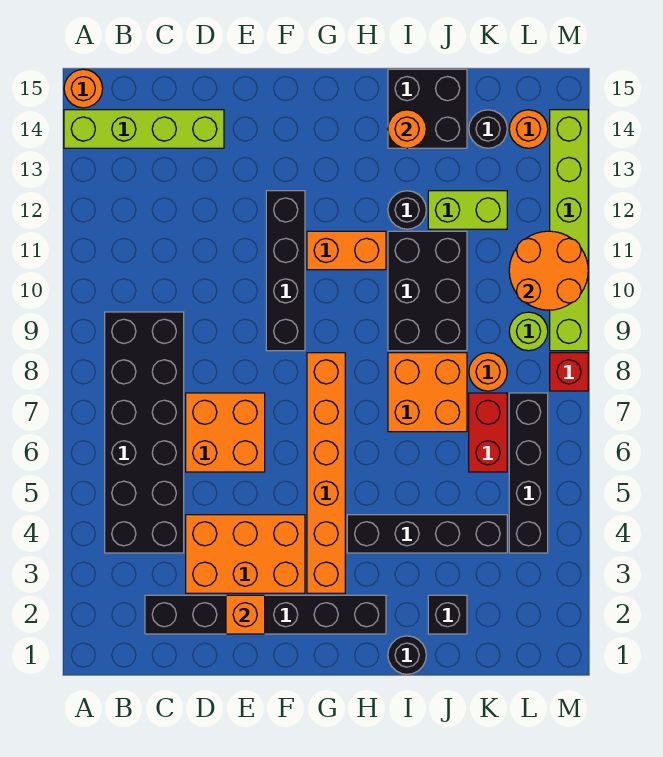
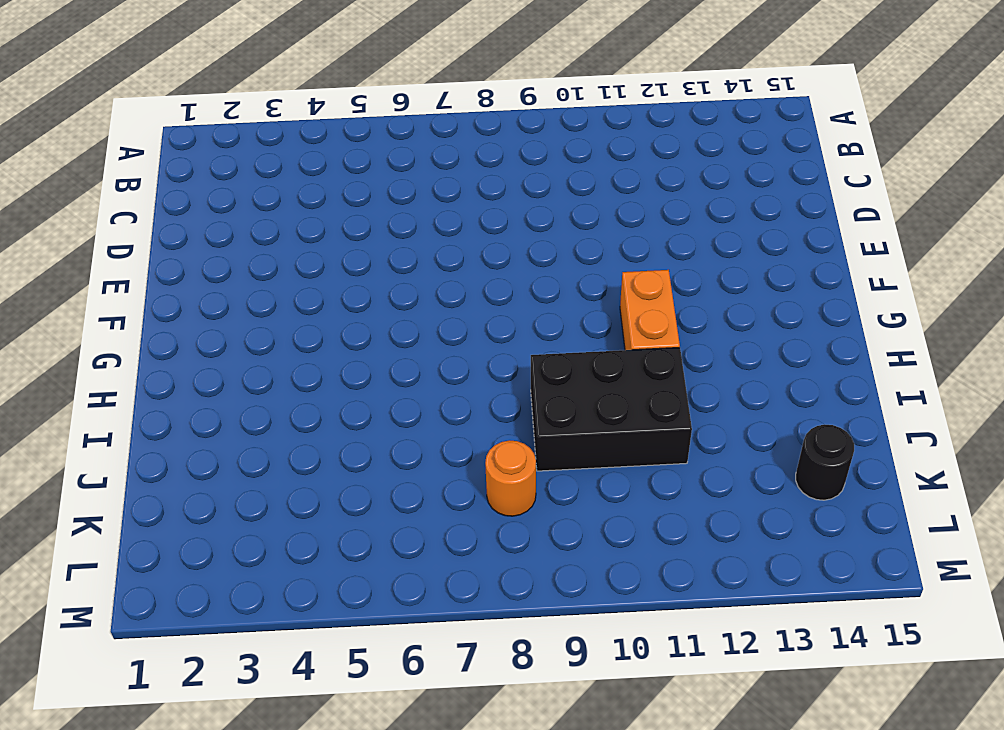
none -> lime brick A14:D14 level 1
none -> orange round brick A15 level 1
none -> black brick B4:C9 level 1

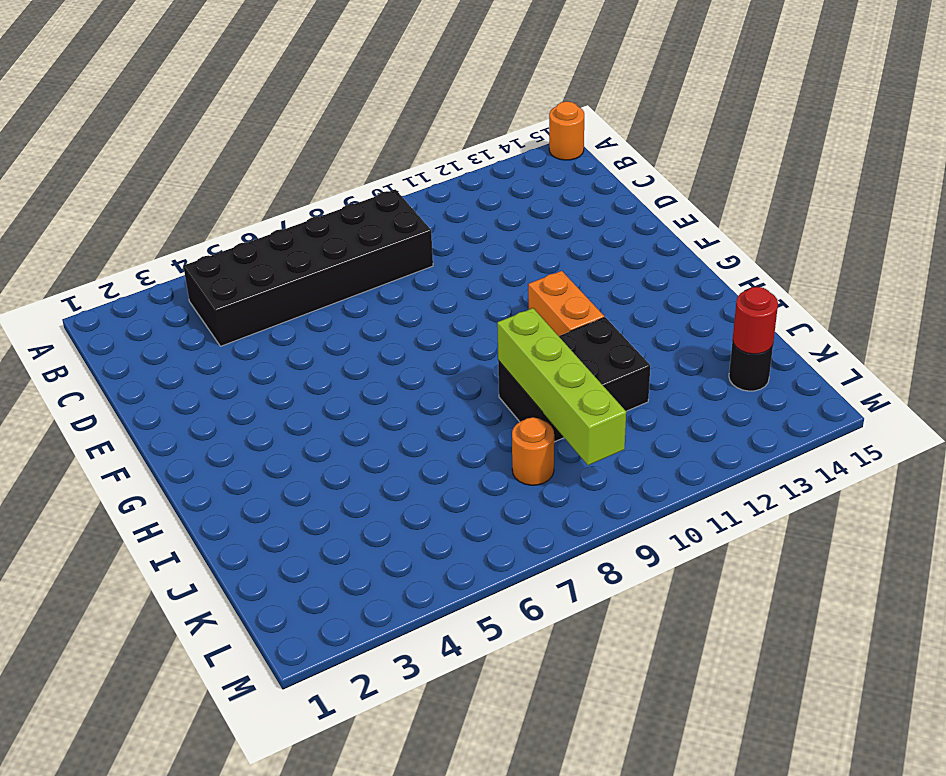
lime brick I9:L9 level 2 -> lime brick A14:D14 level 1
red round brick K14 level 2 -> none
none -> black brick C2:H2 level 1
none -> orange brick D3:F4 level 1
none -> orange brick D6:E7 level 1

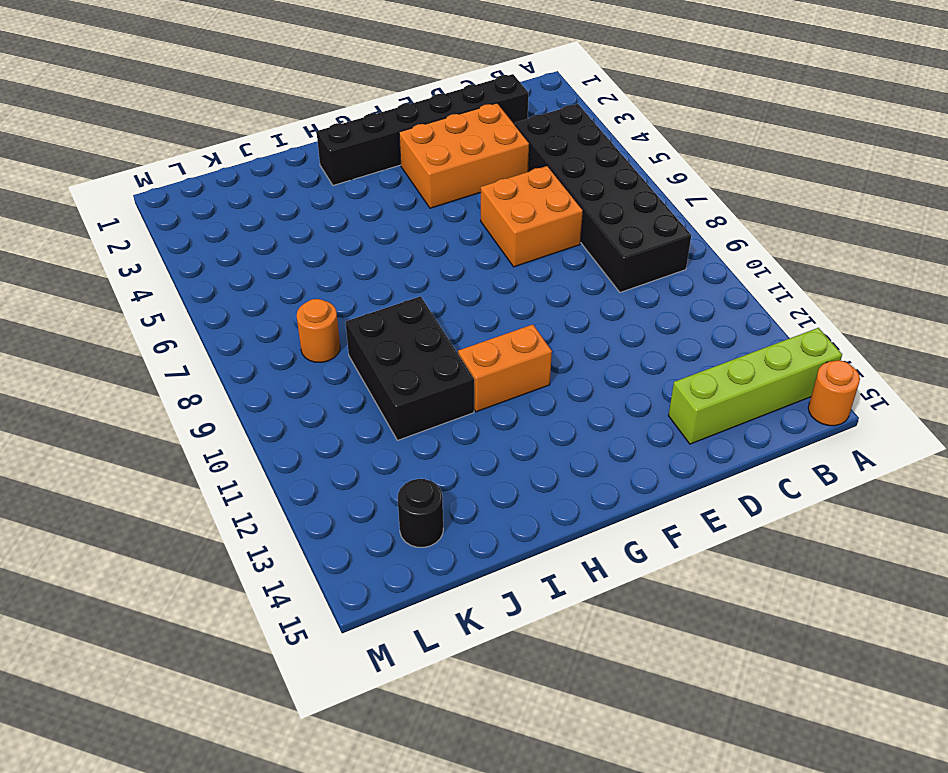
none -> black brick F9:F12 level 1
none -> orange brick G3:G8 level 1
none -> black brick H4:K4 level 1

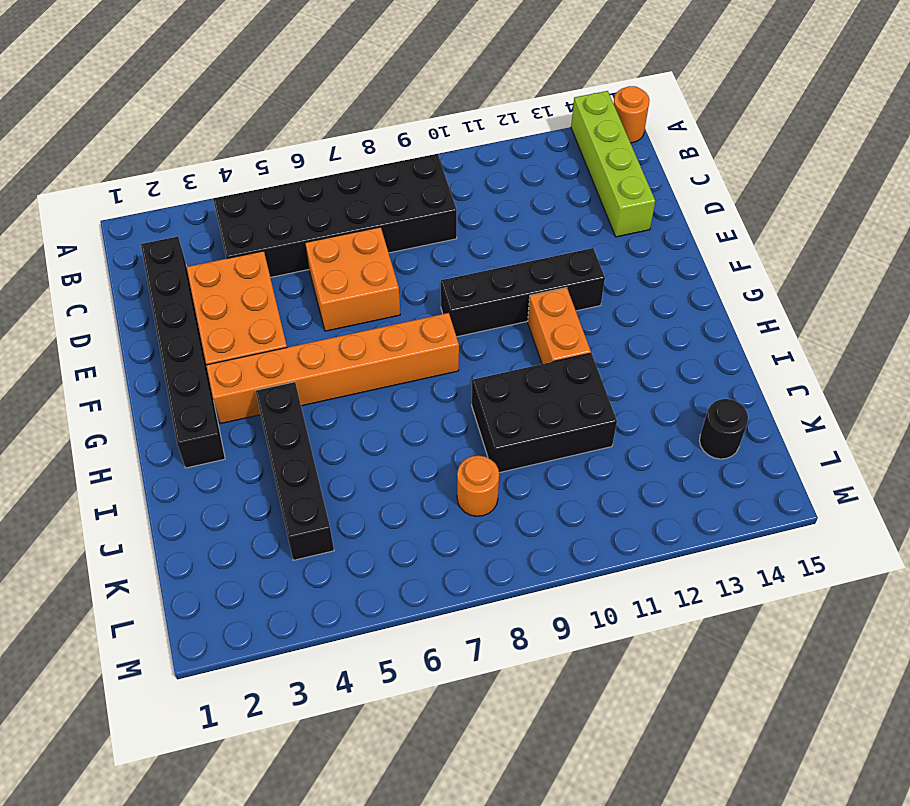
none -> black round brick I1 level 1
none -> orange brick I7:J8 level 1
none -> black round brick I12 level 1

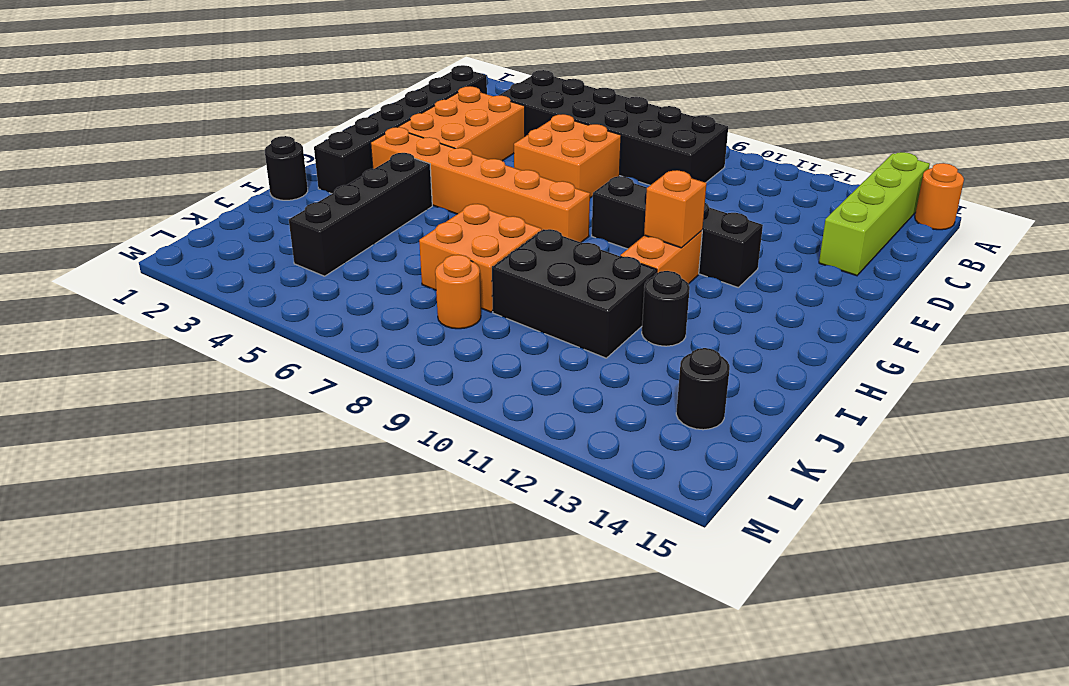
orange brick G11 level 2 -> orange brick E2 level 2
none -> black brick I14:J15 level 1
none -> black brick J2 level 1
none -> lime brick J12:K12 level 1

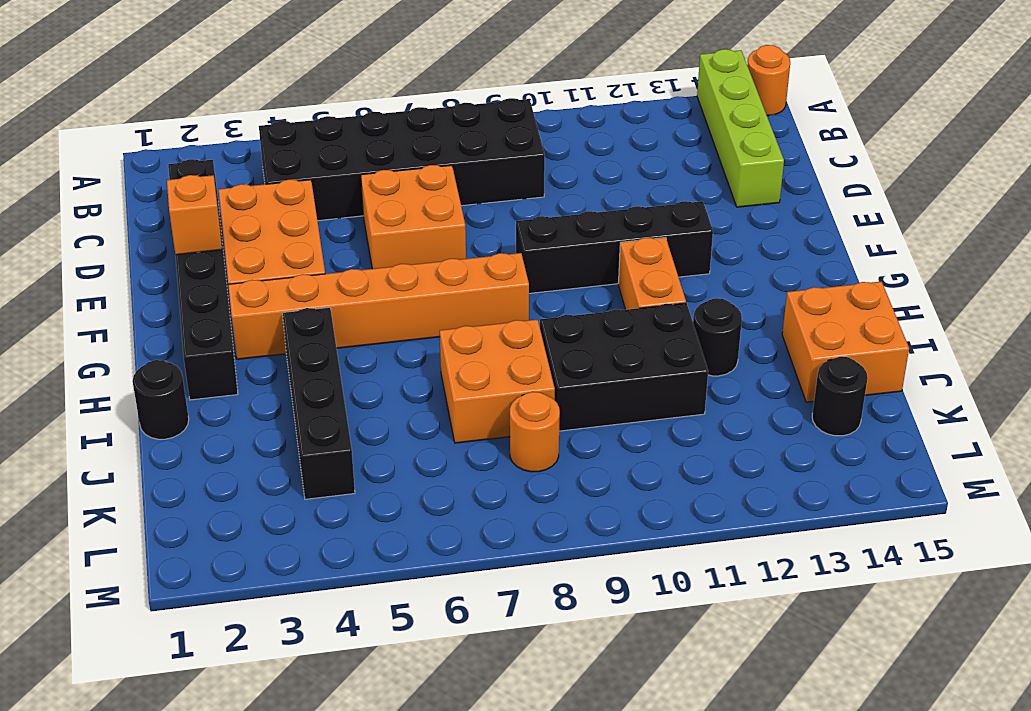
orange brick I14:J15 level 1 -> black brick I14:J15 level 1
none -> black brick J2 level 1
none -> lime brick J12:K12 level 1
none -> red brick K6:K7 level 1

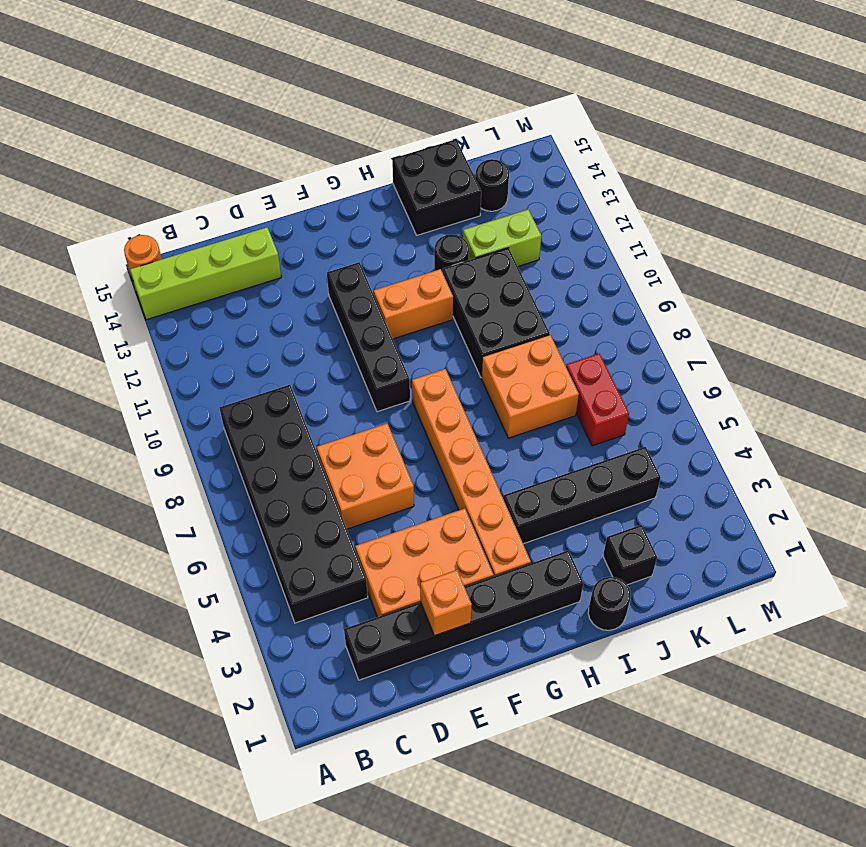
none -> orange round brick K8 level 1
none -> black brick L4:L7 level 1
none -> lime round brick L9 level 1

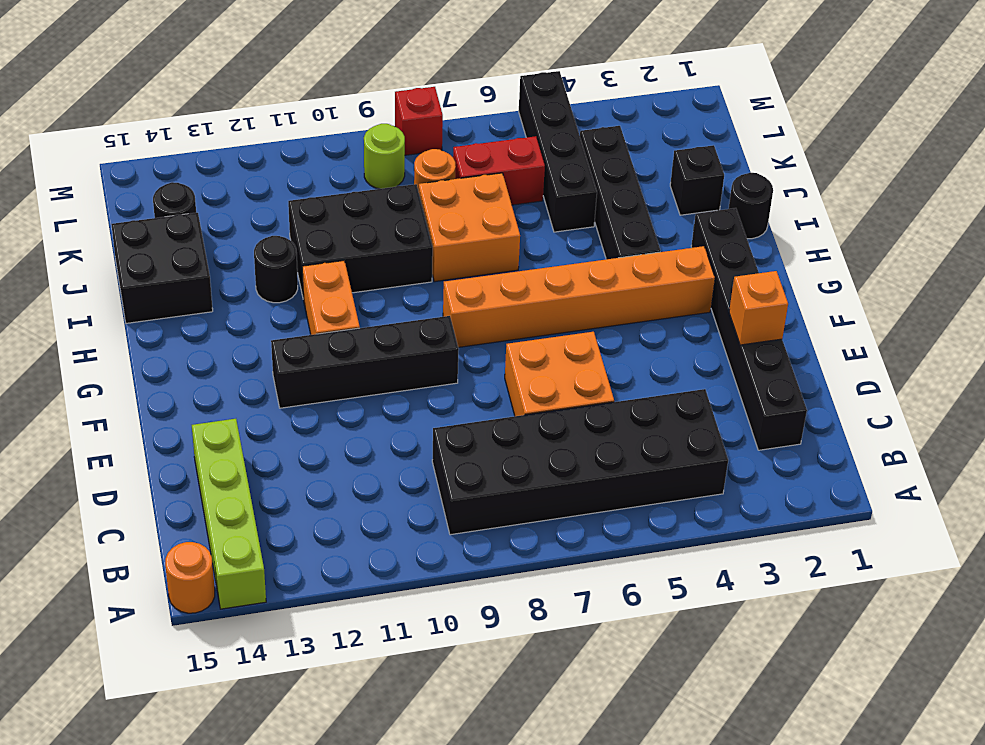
black brick J5:M5 level 1 -> black brick L4:L7 level 1
none -> orange brick D3:F4 level 1
none -> lime brick J12:K12 level 1
none -> orange round brick L14 level 1

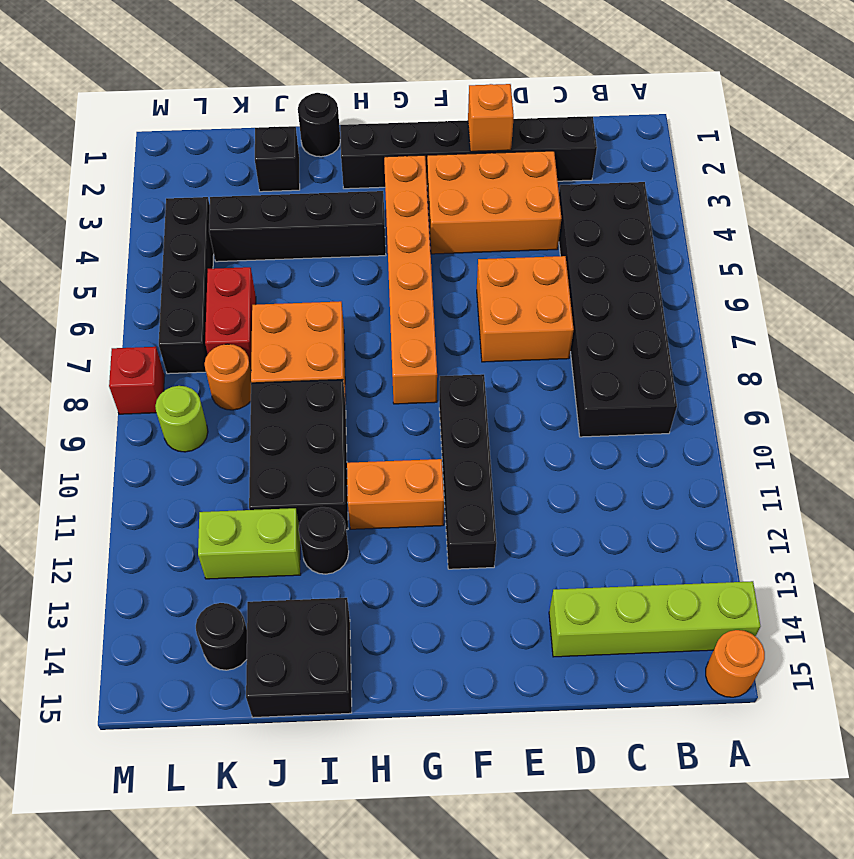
none -> orange round brick L14 level 1
none -> lime brick M9:M14 level 1
none -> orange round brick I14 level 2

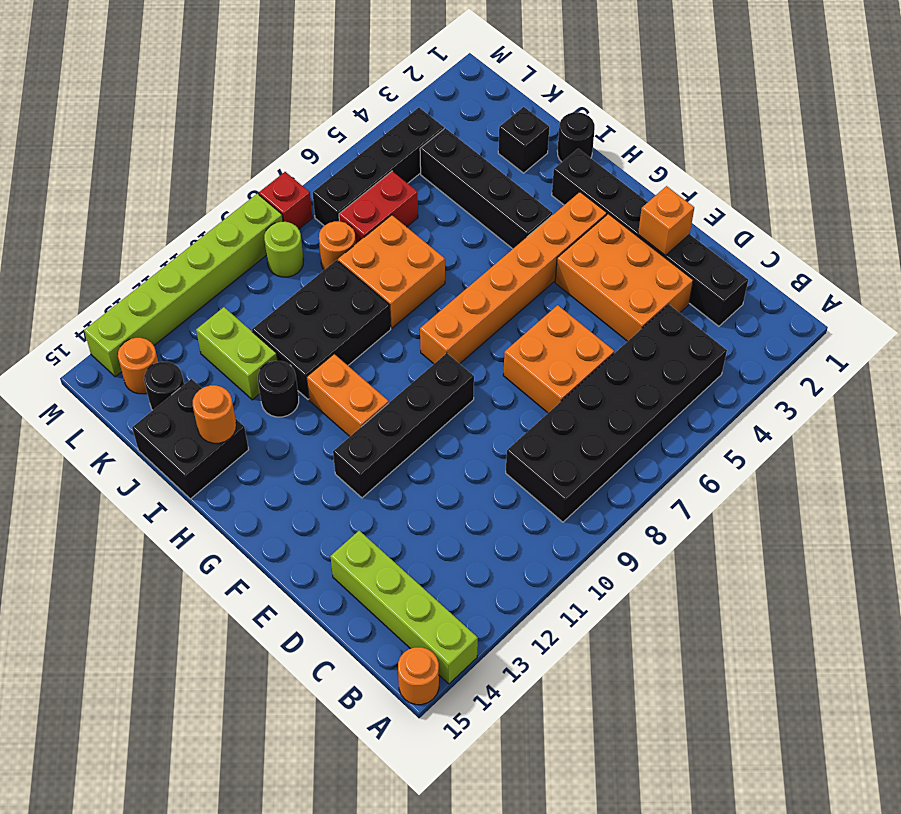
none -> orange round brick L10:M11 level 2

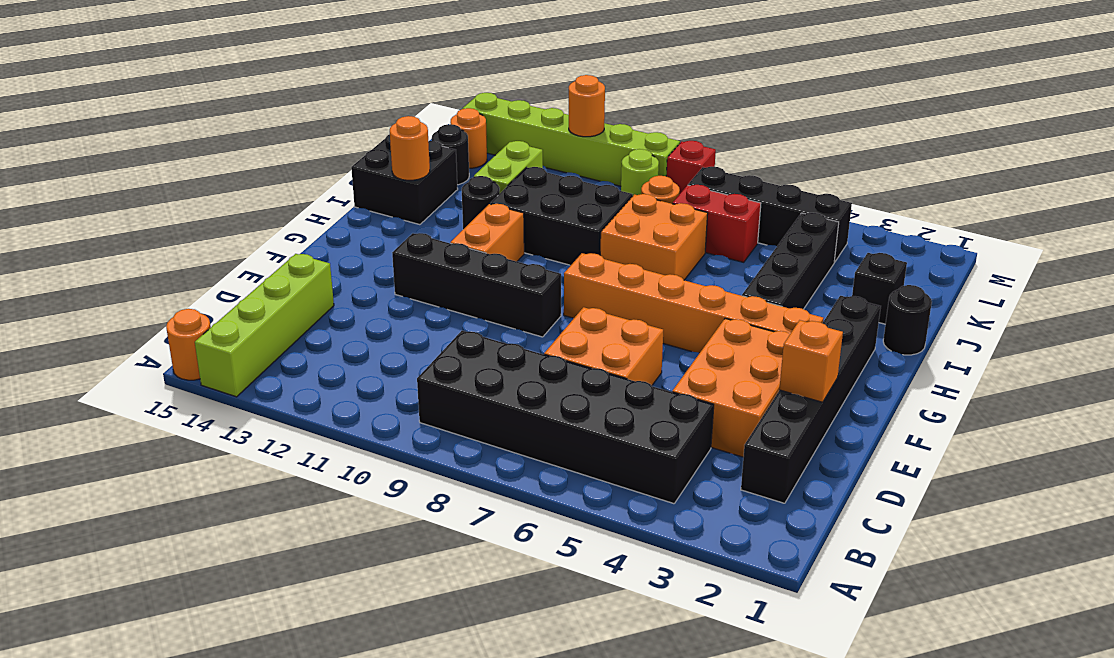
orange round brick M11 level 2 -> orange round brick L10:M11 level 2

